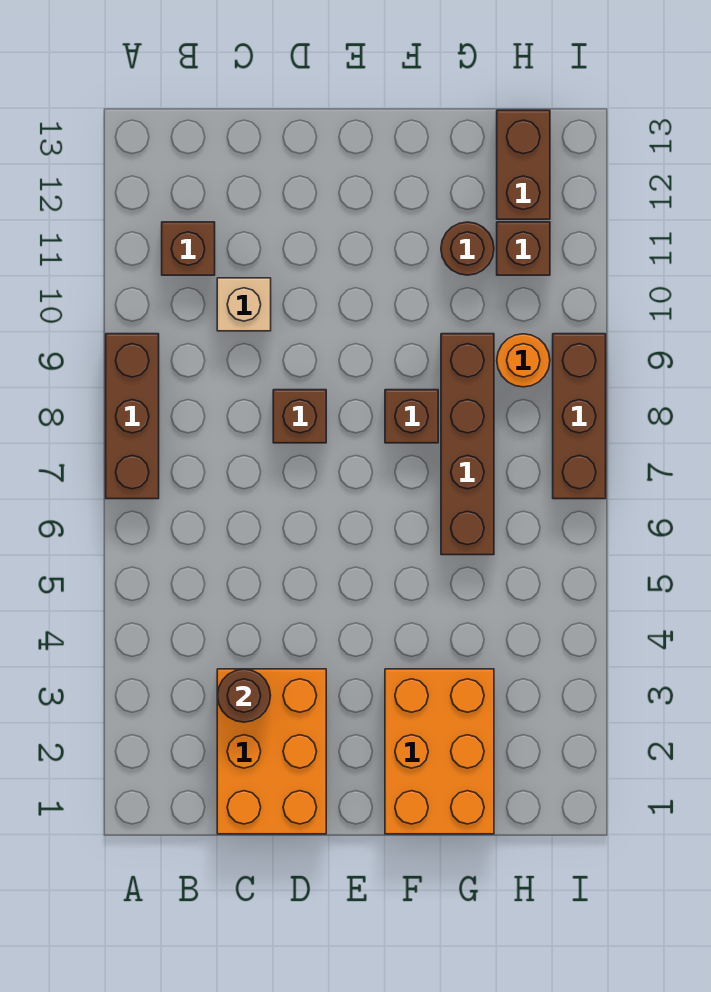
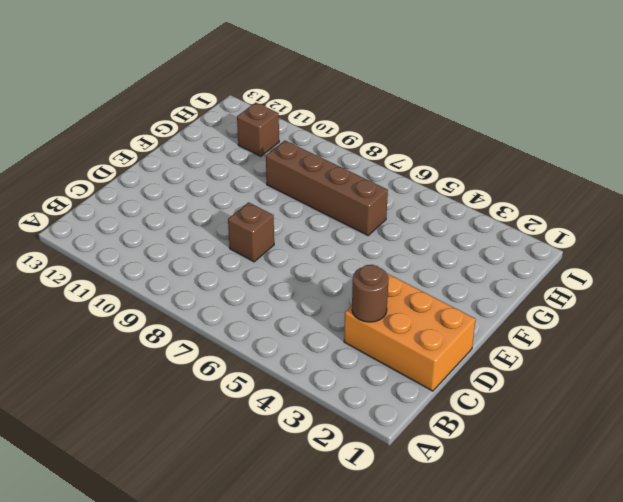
none -> brown brick A7:A9 level 1
none -> brown brick B11 level 1
none -> tan brick C10 level 1

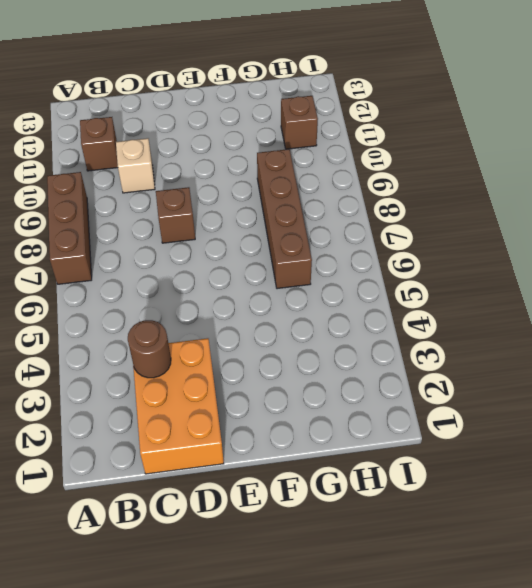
none -> orange brick F1:G3 level 1
none -> brown brick F8 level 1
none -> brown round brick G11 level 1

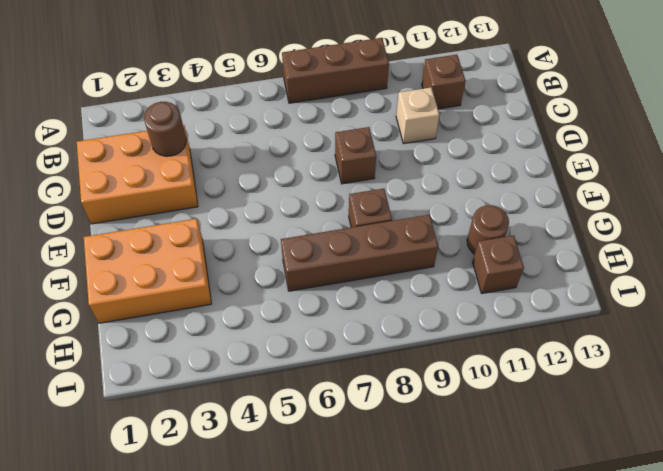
none -> orange round brick H9 level 1
none -> brown brick H12:H13 level 1
none -> brown brick I7:I9 level 1

